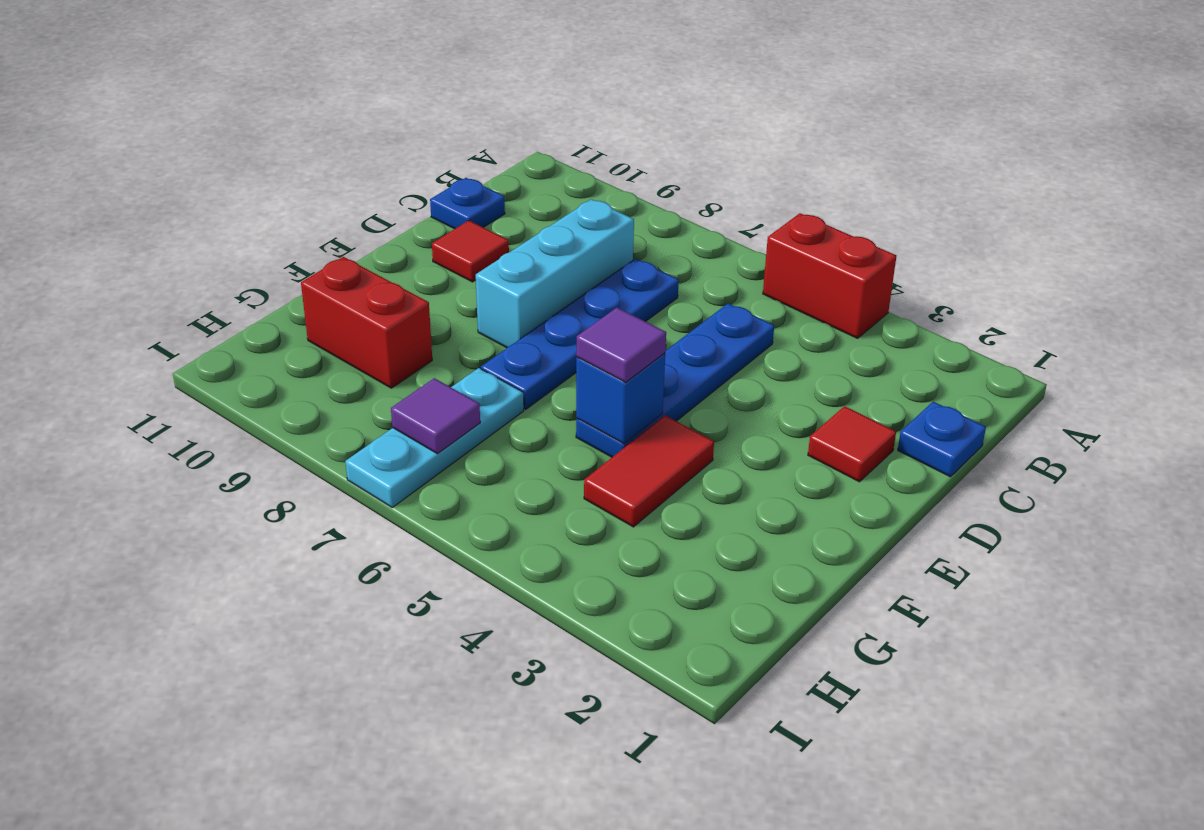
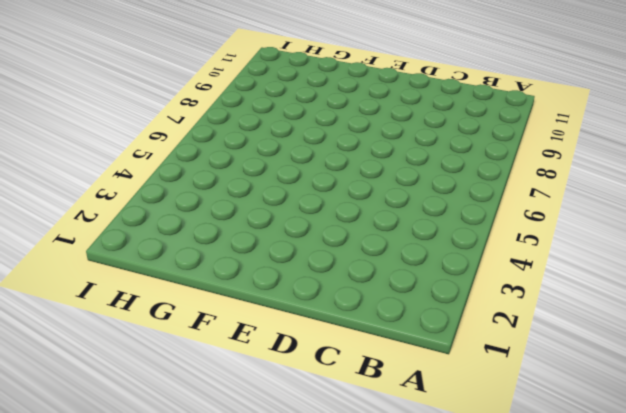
none -> red brick A4:A5 level 1
none -> blue plate C1 level 1
none -> blue plate C5:F5 level 1

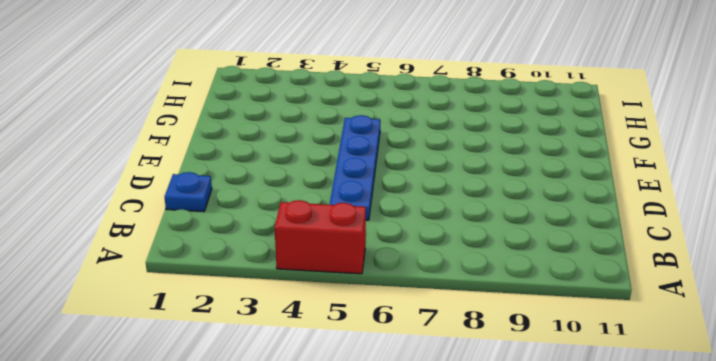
none -> blue plate C7:F7 level 1
none -> cyan brick C8:E8 level 1
none -> blue plate C11 level 1

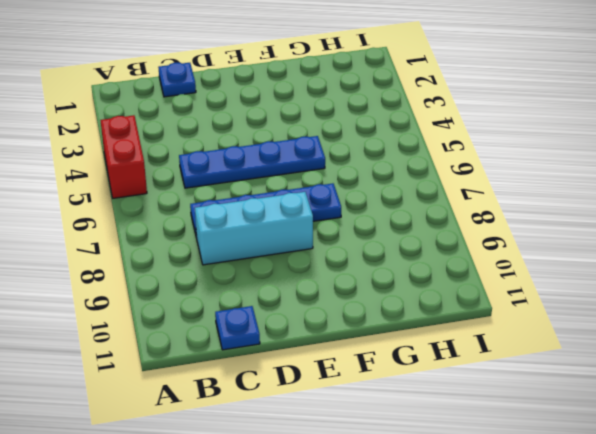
none -> red tile D2 level 1
none -> red tile D10 level 1
none -> red tile F4:G4 level 1

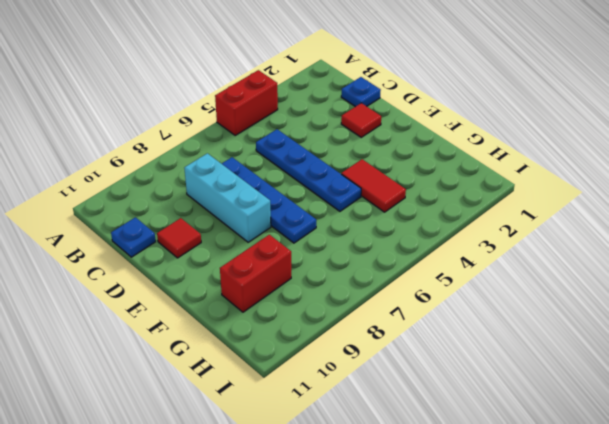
none -> cyan plate G7:I7 level 1
none -> blue brick F5 level 2
none -> purple tile H7 level 2

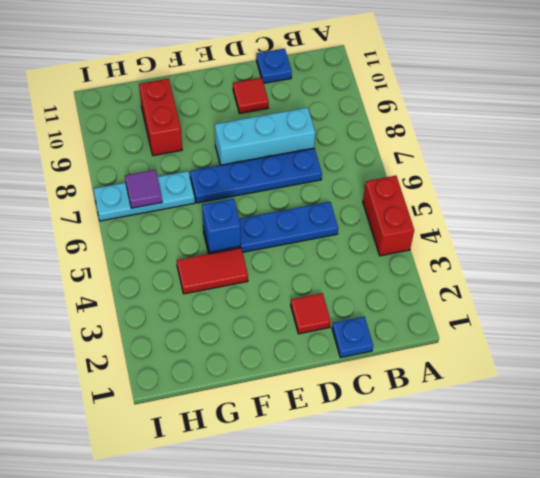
none -> purple tile F5 level 3

